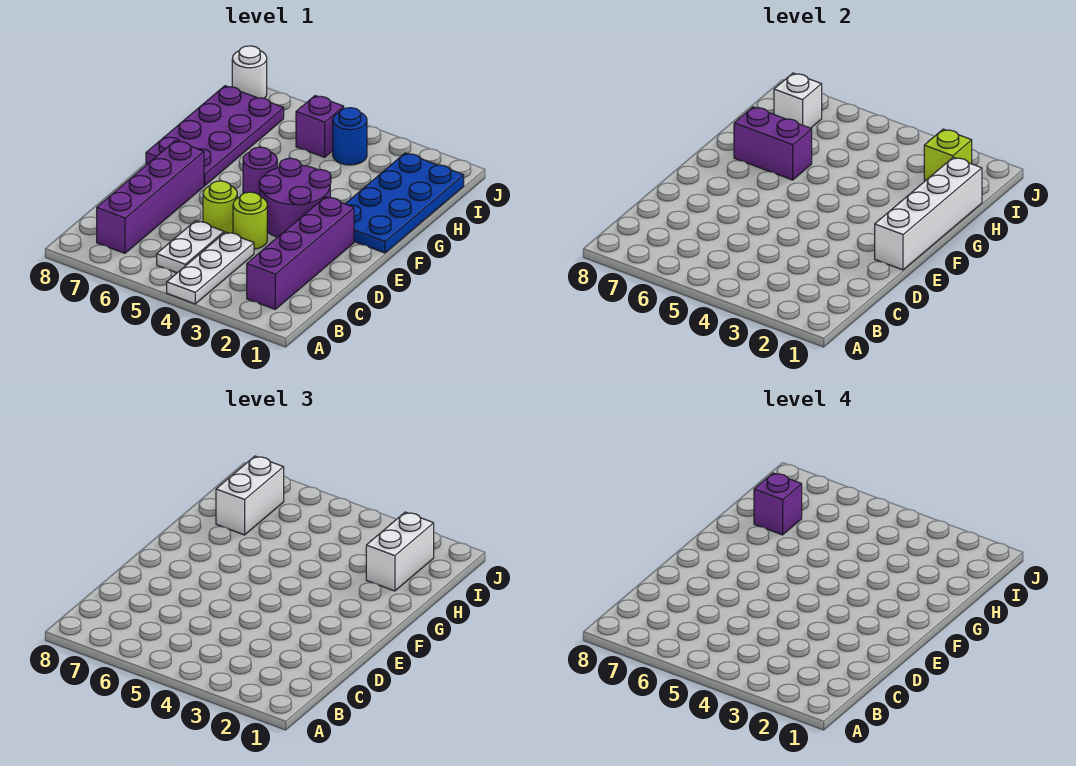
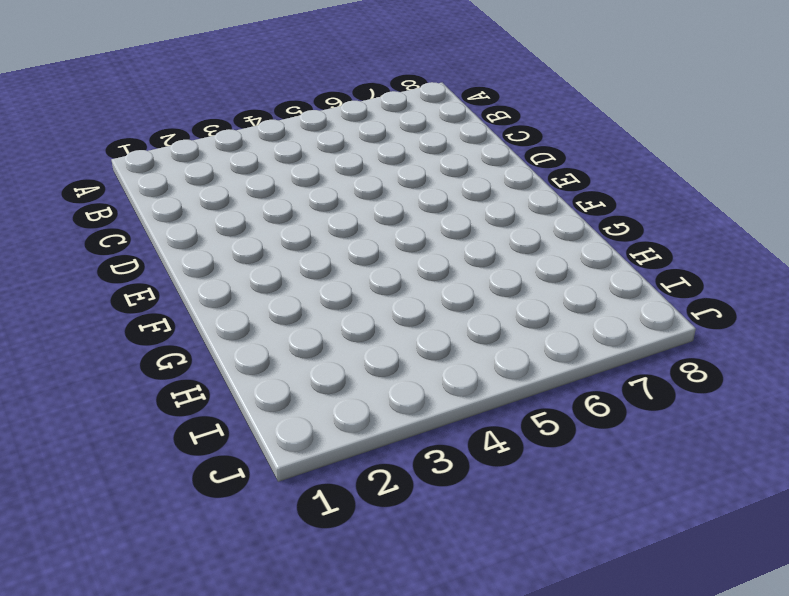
none -> white plate A4:C4 level 1
none -> purple brick B2:E2 level 1
none -> white plate B5:C5 level 1

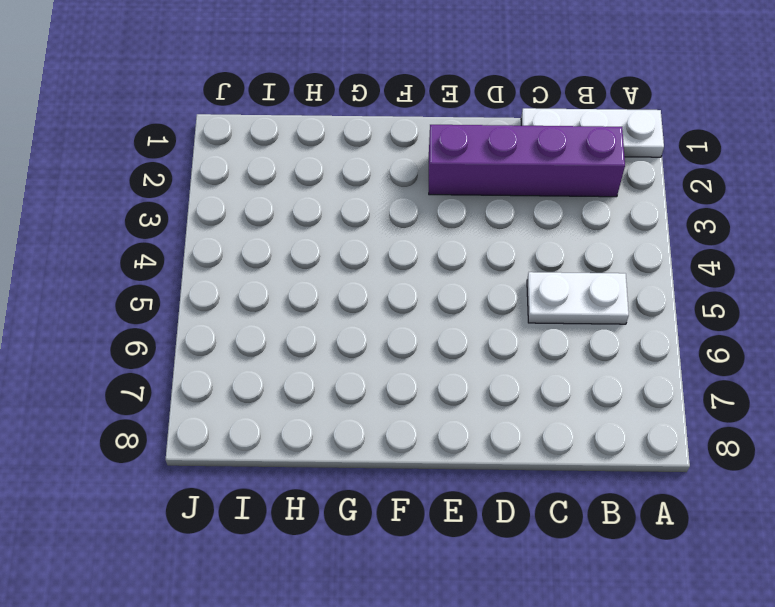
white plate A1:C1 level 1 -> white plate A4:C4 level 1
none -> purple brick B7:E7 level 1
none -> lime round brick D4 level 1
none -> lime round brick D5 level 1

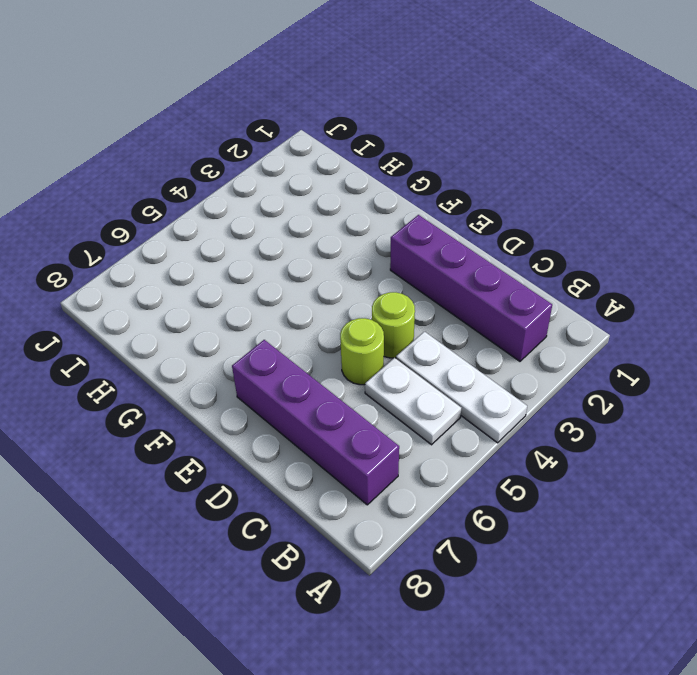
none -> purple round brick E3:F4 level 1
none -> blue plate F1:I2 level 1
none -> purple round brick F5 level 1

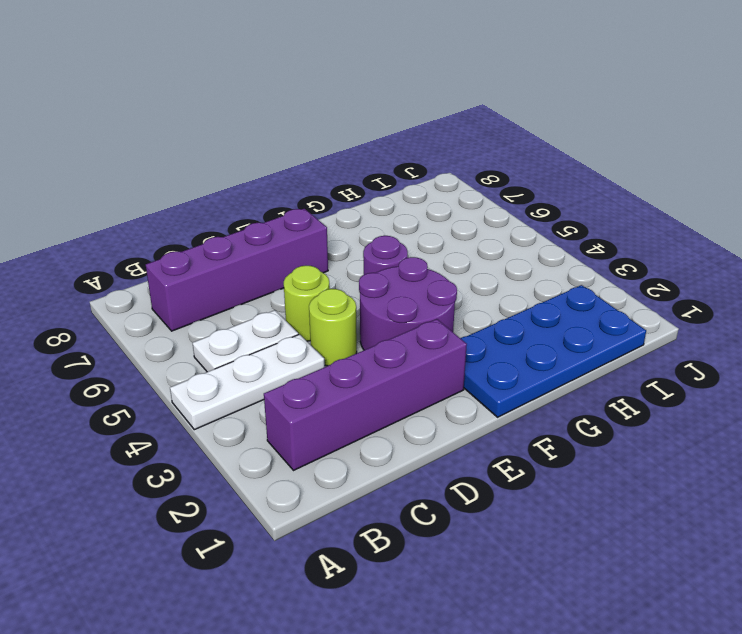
none -> purple plate F7:I8 level 1
none -> blue round brick I4 level 1
none -> purple brick I5 level 1

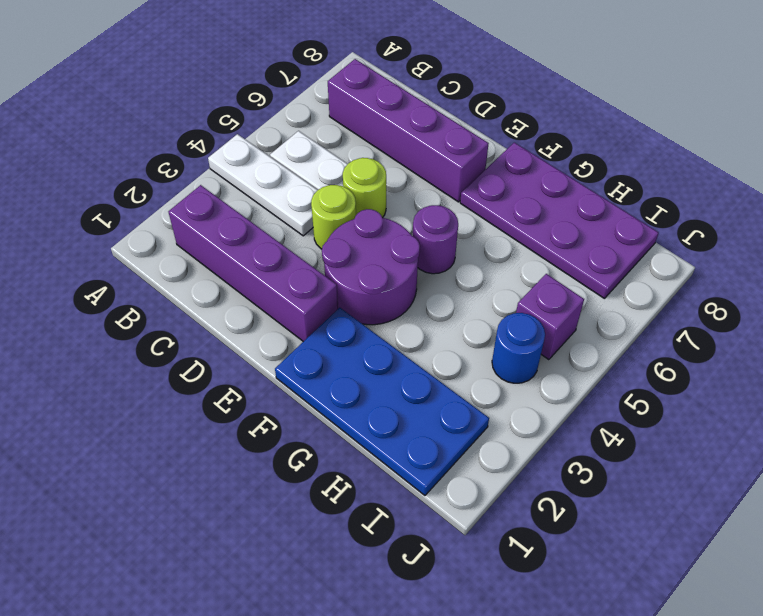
none -> white round brick J8 level 1
none -> white brick E1:H1 level 2
none -> purple brick G6:G7 level 2

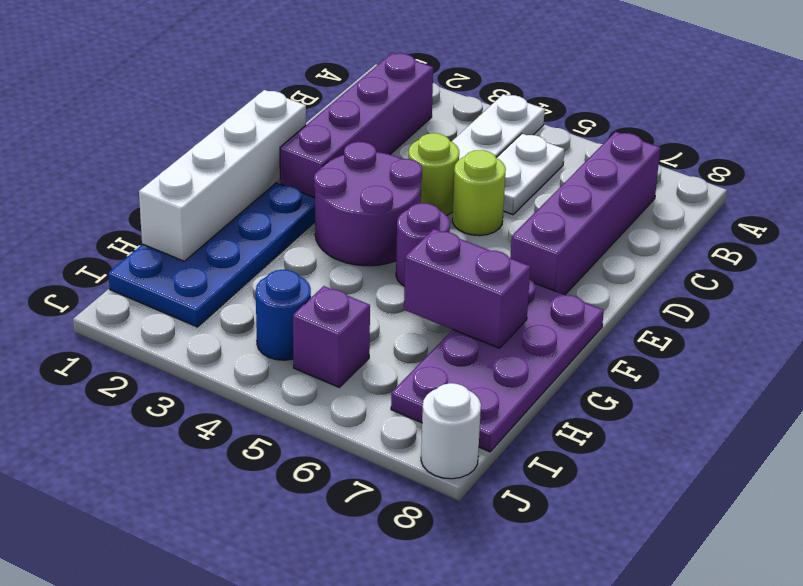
none -> lime brick I2 level 2
none -> white brick I7 level 2
none -> white brick H2:I2 level 3

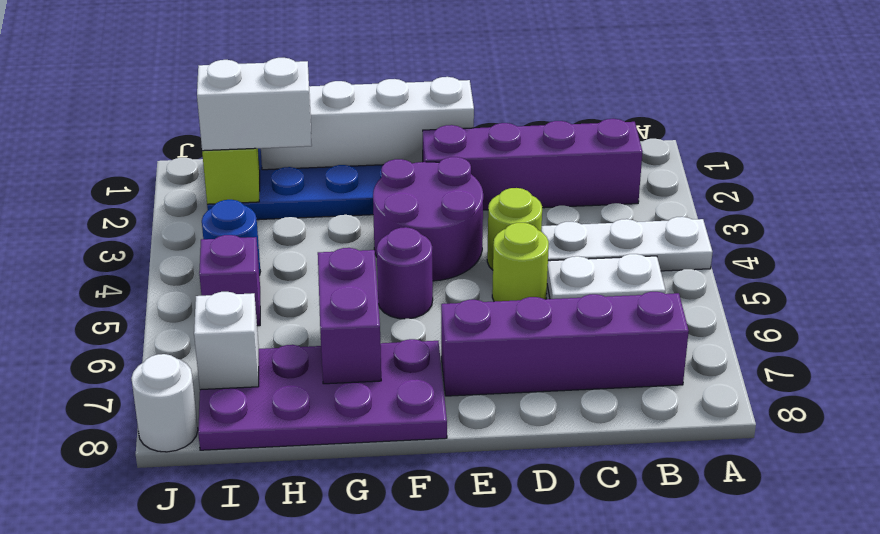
none -> white brick H7:I7 level 3
none -> purple brick H7 level 4

